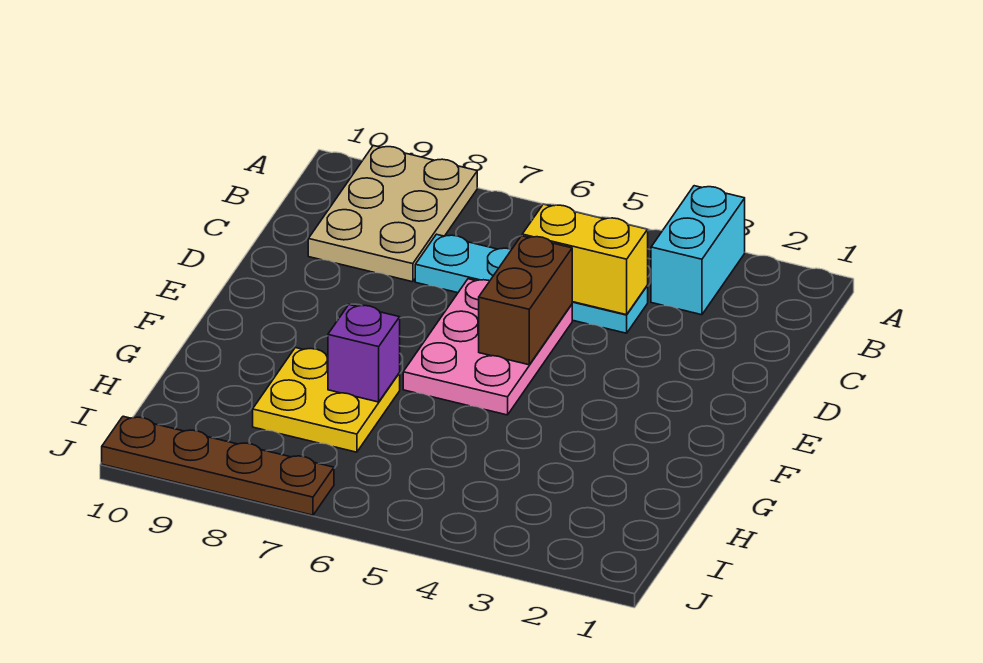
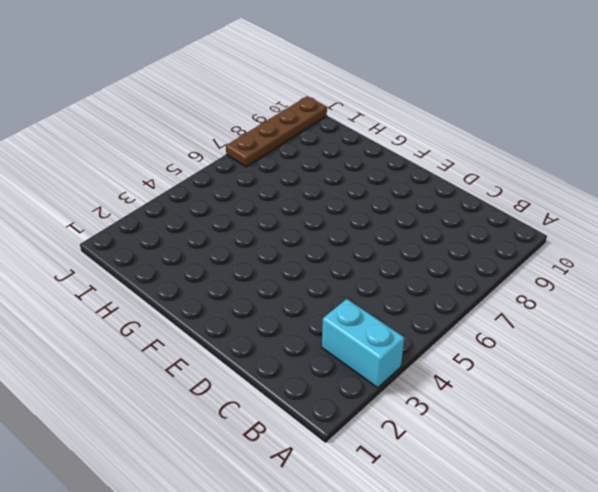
none -> tan plate A8:C9 level 1
none -> cyan plate C4:C7 level 1

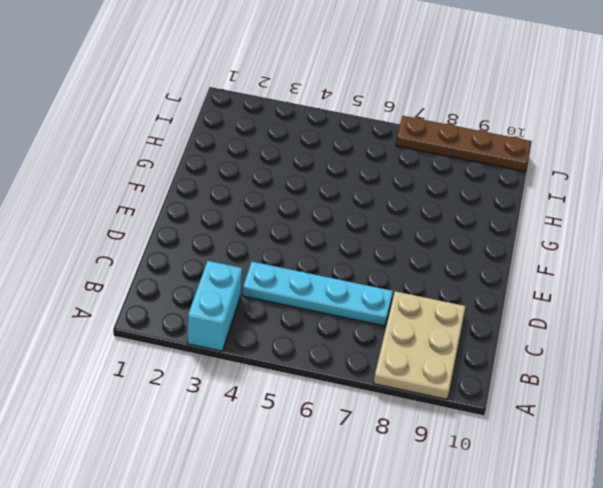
none -> pink plate D5:F6 level 1
none -> yellow plate G7:H8 level 1

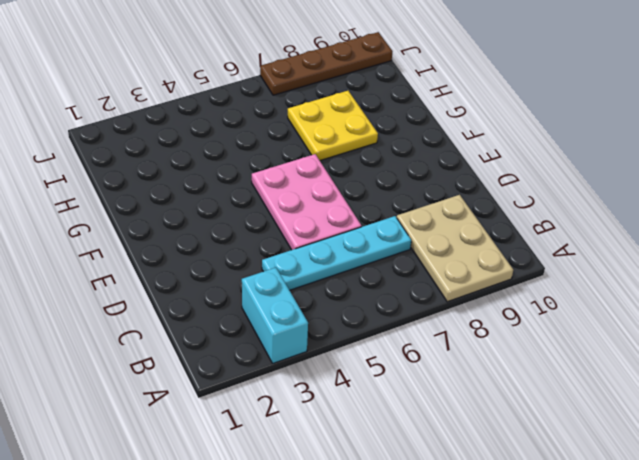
none -> yellow brick C4:C5 level 2
none -> brown brick D5:E5 level 2

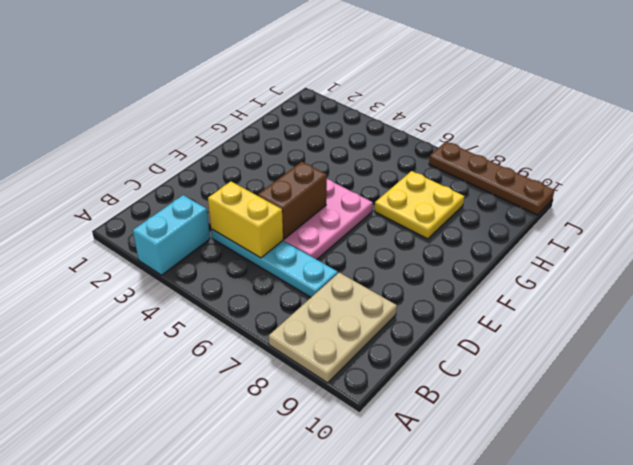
none -> purple brick G7 level 2

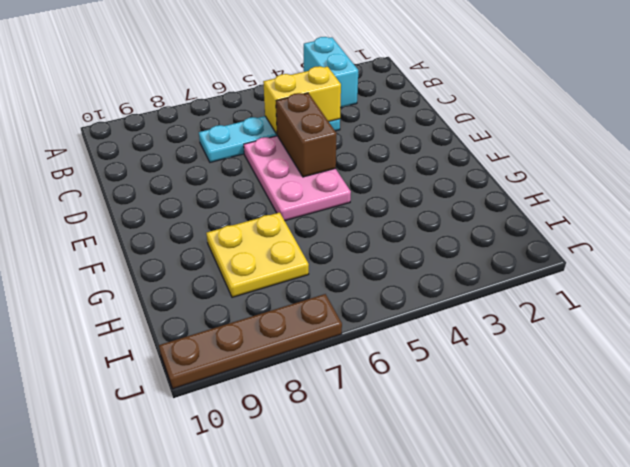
none -> tan plate A8:C9 level 1
none -> purple brick G7 level 2

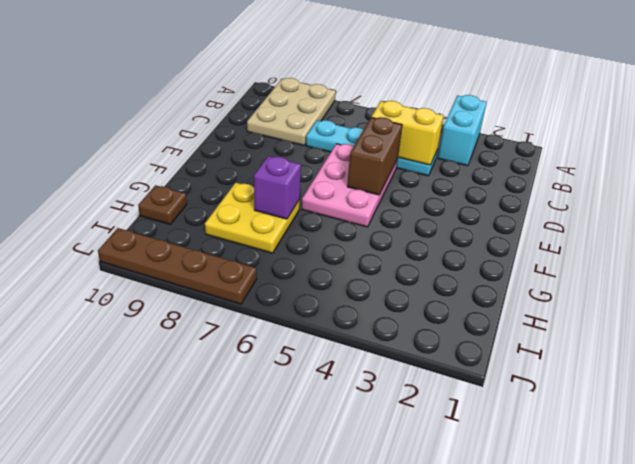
brown plate H10 level 1 -> none

